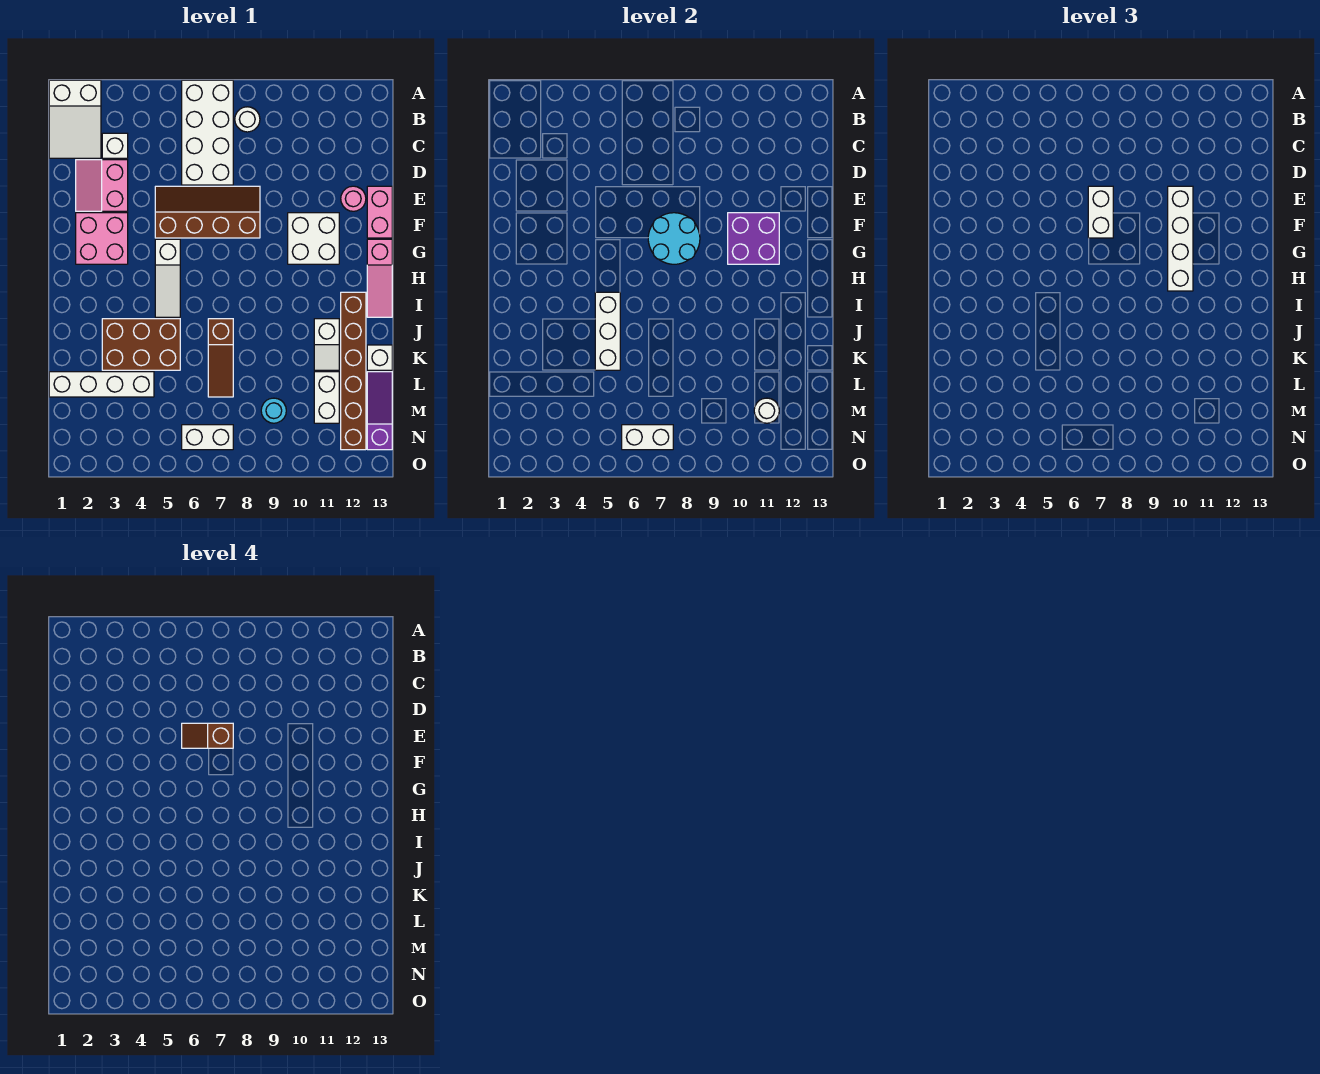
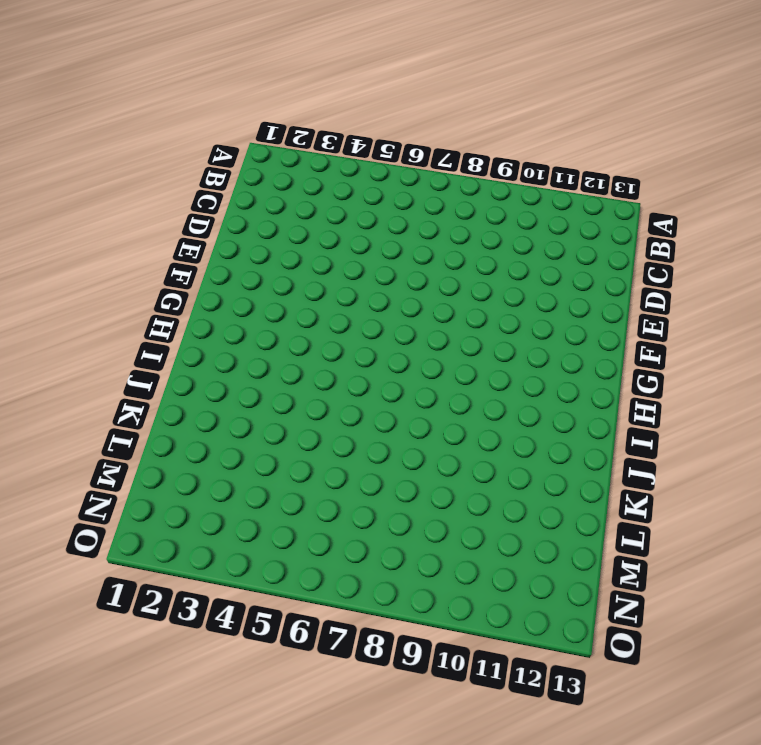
none -> white slope A1:C2 level 1 top A
none -> white brick A6:D7 level 1
none -> white round brick B8 level 1
none -> white brick C3 level 1

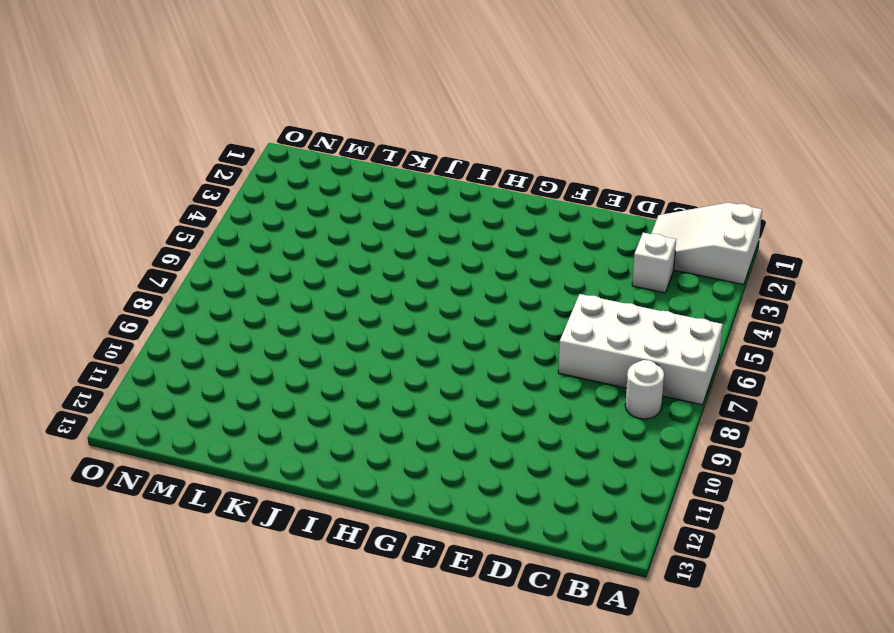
none -> pink slope D2:E3 level 1 top 3
none -> brown slope E5:F8 level 1 top F
none -> pink round brick E12 level 1
none -> pink brick E13:F13 level 1

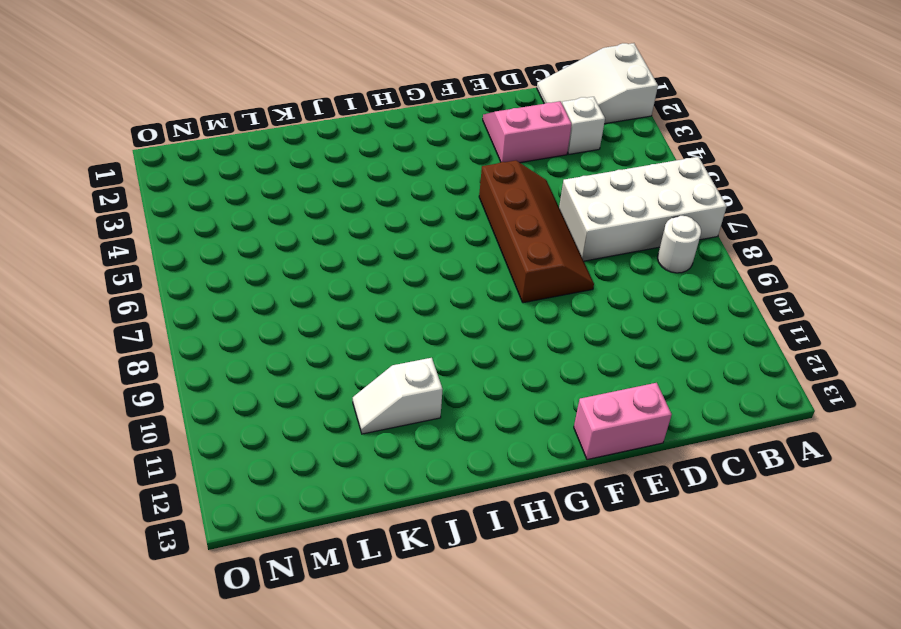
none -> pink round brick E12 level 1
none -> pink brick F2:G3 level 1
none -> white brick F10:G11 level 1
none -> white slope G5:I5 level 1 top G

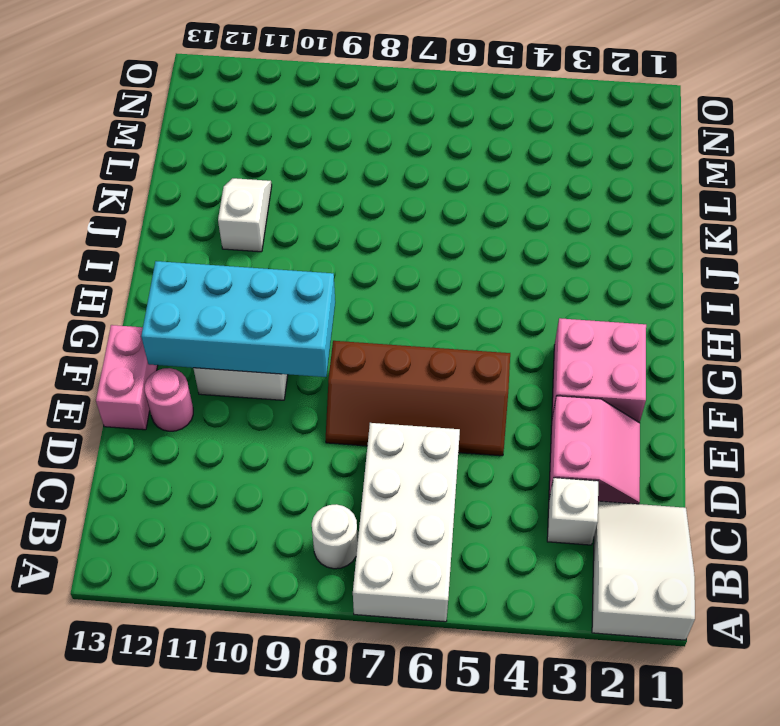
cyan brick F9:G12 level 2 -> purple brick F10:G11 level 2
none -> white slope G5:I5 level 1 top G
none -> pink slope G13:I13 level 1 top G
none -> brown brick I12:N12 level 1
none -> brown brick J3:K5 level 1

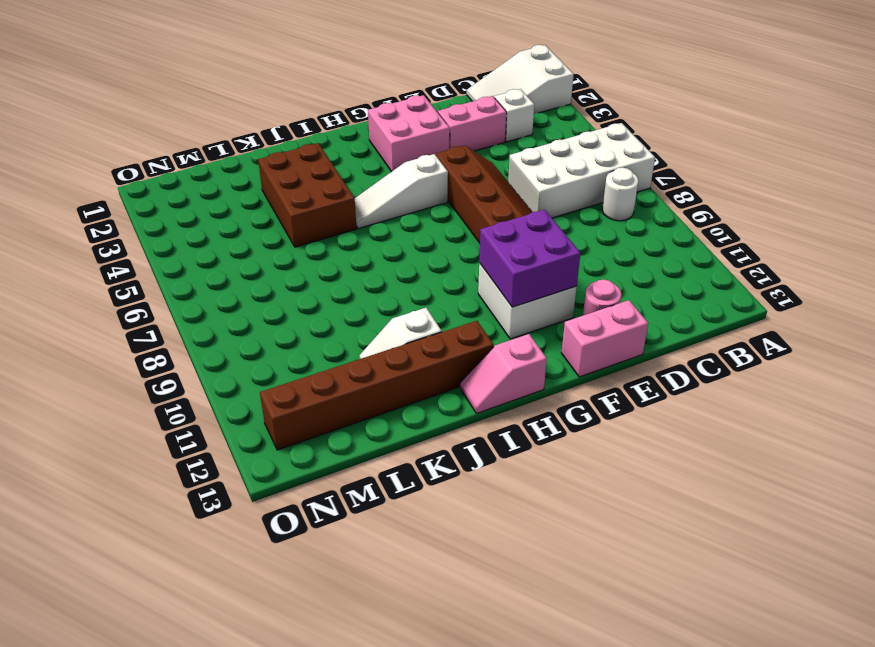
pink slope H13:I13 level 1 top H -> pink slope G13:I13 level 1 top G
none -> brown slope J7:L7 level 1 top J
none -> white brick K13 level 1
none -> white brick L1:L4 level 1
none -> white brick L11:M11 level 1

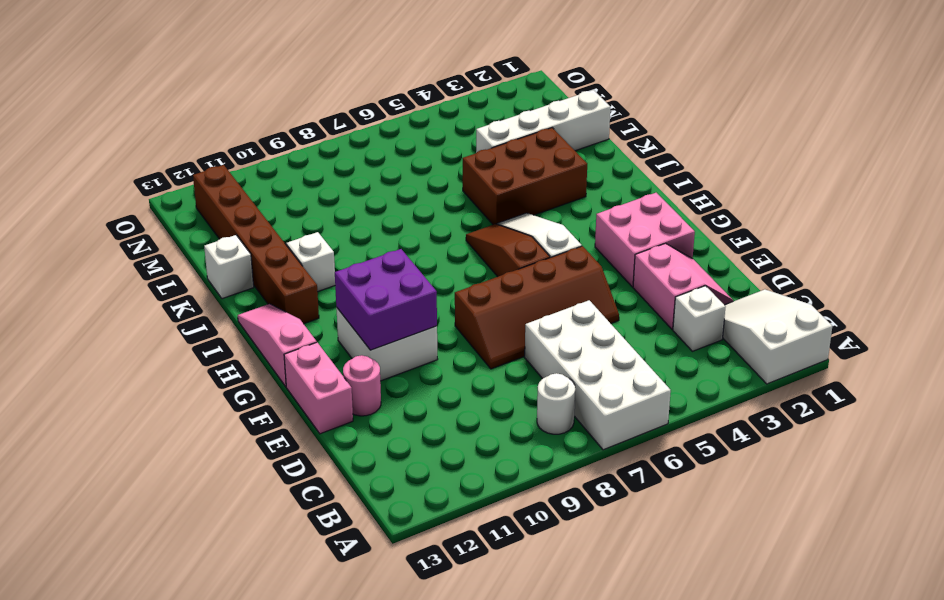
brown slope G6:I6 level 1 top G -> brown slope J7:L7 level 1 top J
none -> white brick L11:M11 level 1
none -> purple slope L13:N13 level 1 top N
none -> cyan round brick M9 level 1
none -> white brick N6:N7 level 1

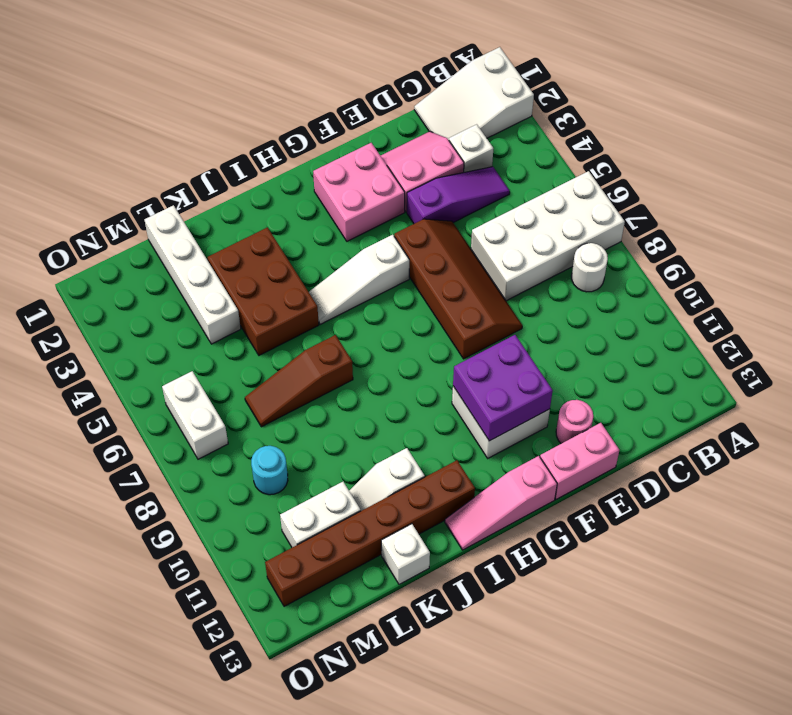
purple slope C4:E4 level 1 top E -> purple slope L13:N13 level 1 top N
none -> cyan round brick F7:G8 level 2
none -> white brick I5:K5 level 2
none -> white round brick M11 level 2
none -> white brick N6:N7 level 2

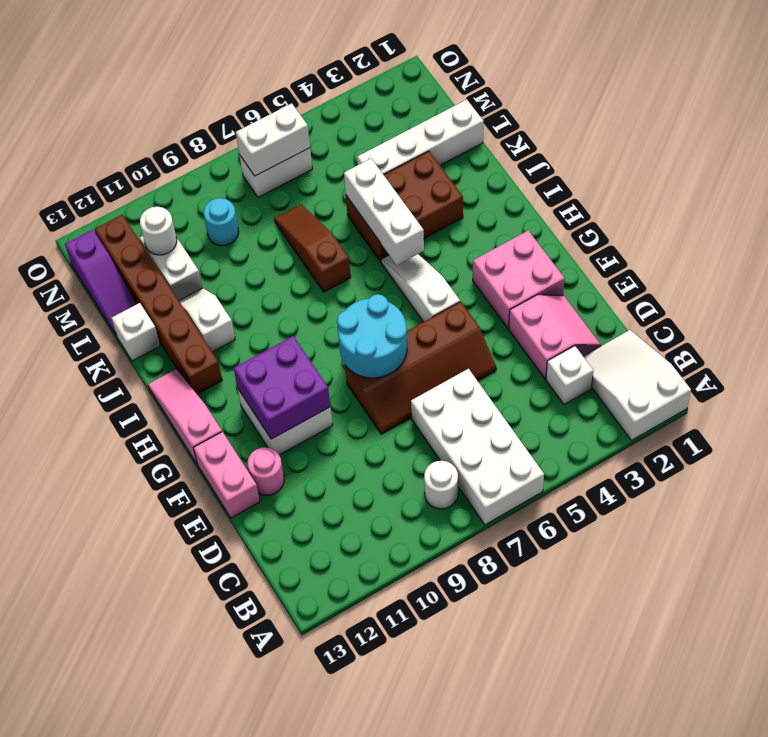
none -> white brick E7:F7 level 3
none -> white brick E10:H10 level 3
none -> brown slope E6:E7 level 4 top 7

